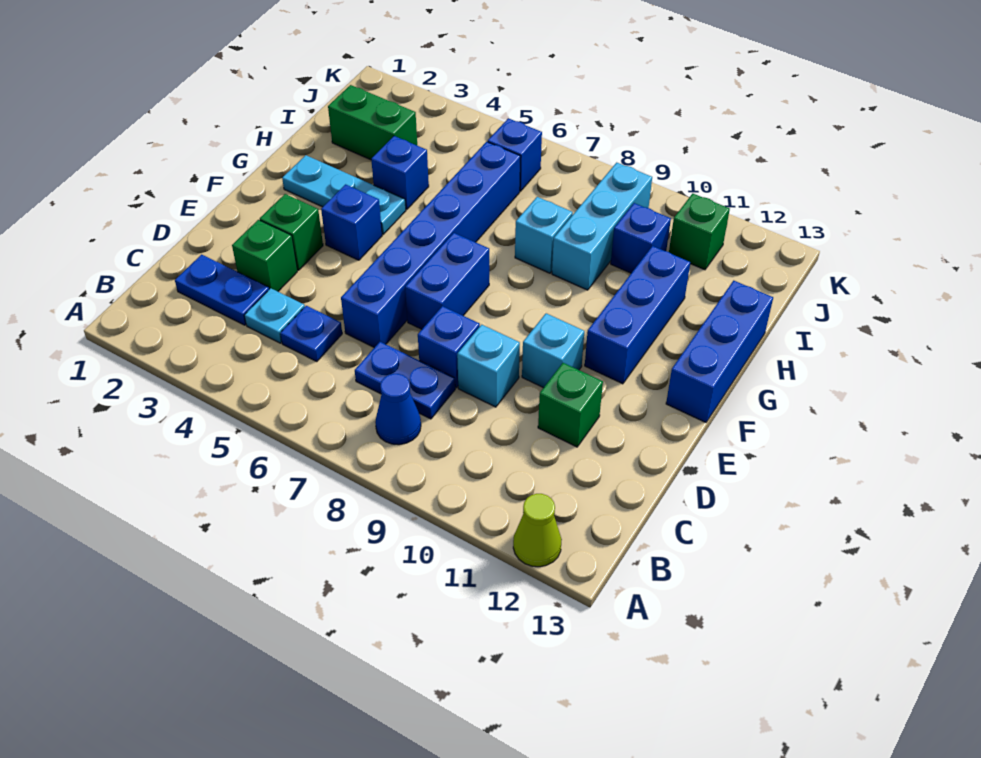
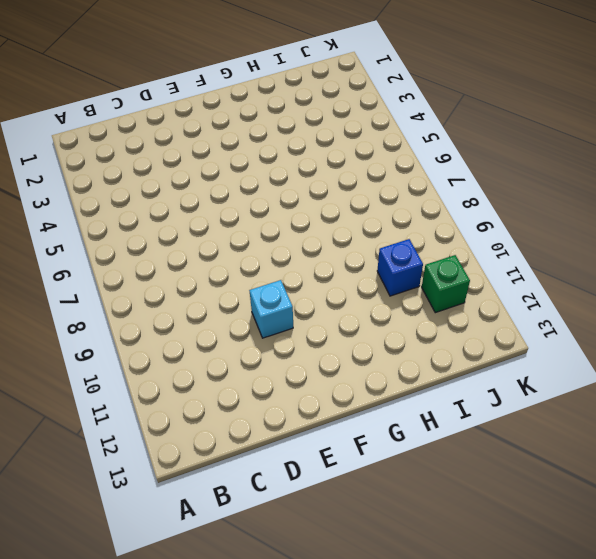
none -> lime cone A12 level 1
none -> blue cone B8 level 1
none -> blue plate C2:C3 level 1

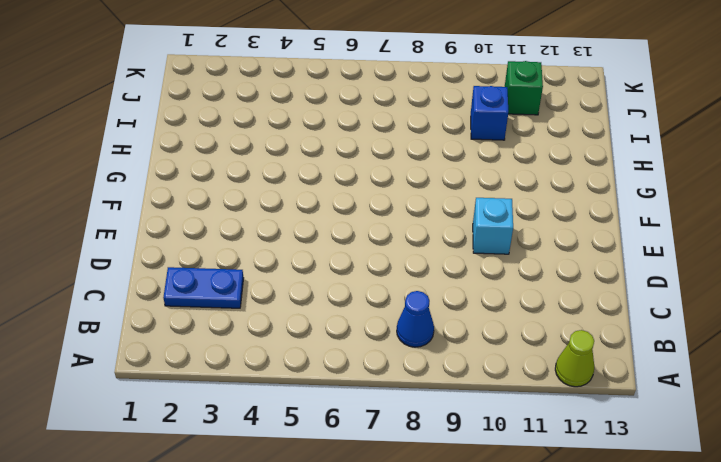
none -> cyan plate C4 level 1
none -> blue plate C5 level 1
none -> blue plate C7:C8 level 1

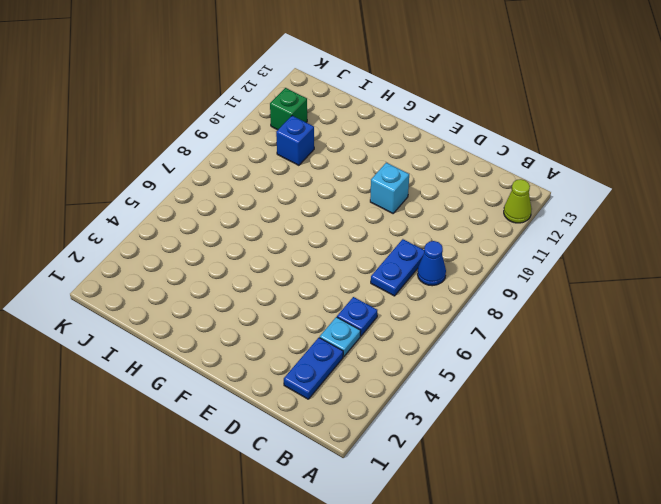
none -> green brick D3 level 1
none -> blue brick D6:I6 level 1
none -> blue brick D8 level 1

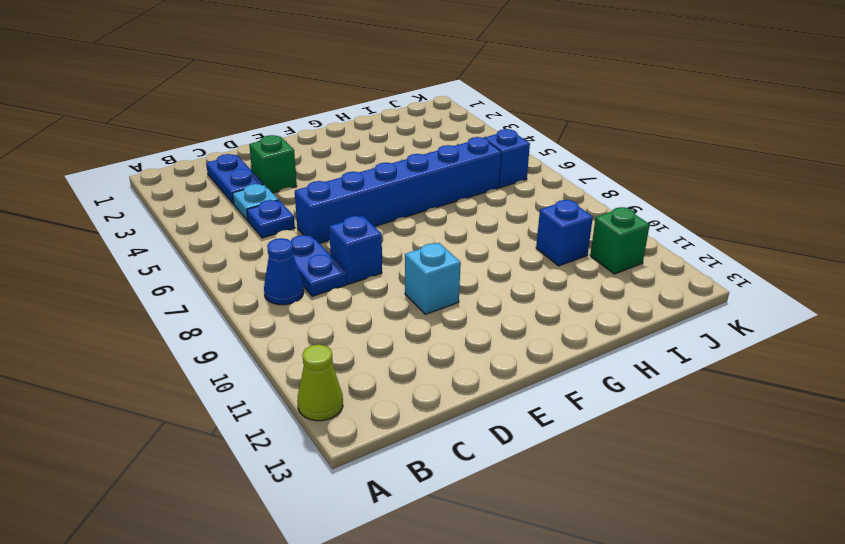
none -> cyan brick D9 level 1
none -> green brick D11 level 1
none -> green brick E3 level 1

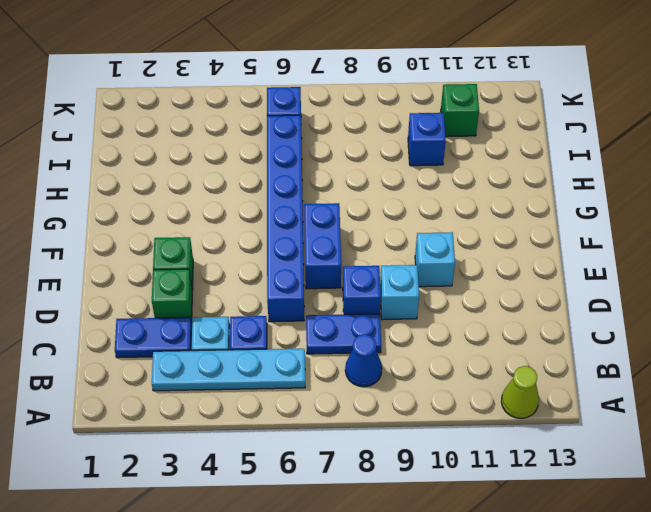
cyan plate B3:B6 level 1 -> none
none -> green brick D11 level 1
none -> blue brick F4 level 1
none -> blue brick F11:H11 level 1

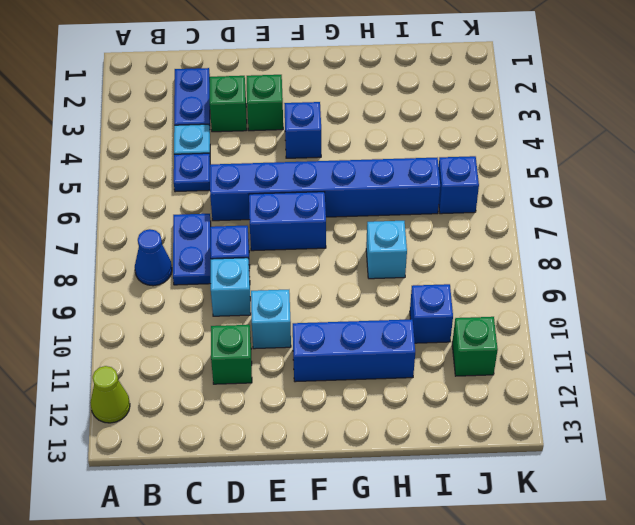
none -> blue brick F13:H13 level 1
none -> cyan plate G2:G4 level 1
none -> blue brick H4 level 1

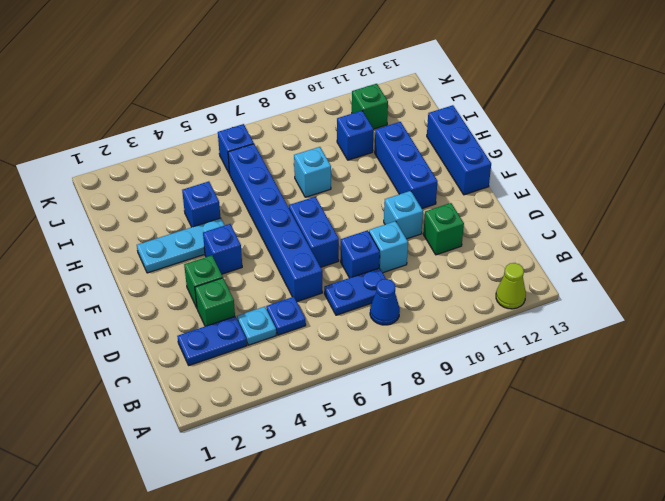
none -> cyan brick H9:J9 level 1
none -> green brick I2:I3 level 1

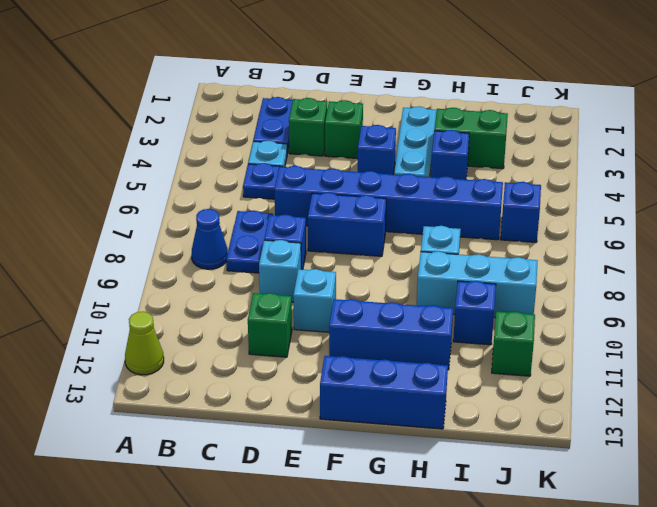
green brick H3:I3 level 1 -> green brick I2:I3 level 1

